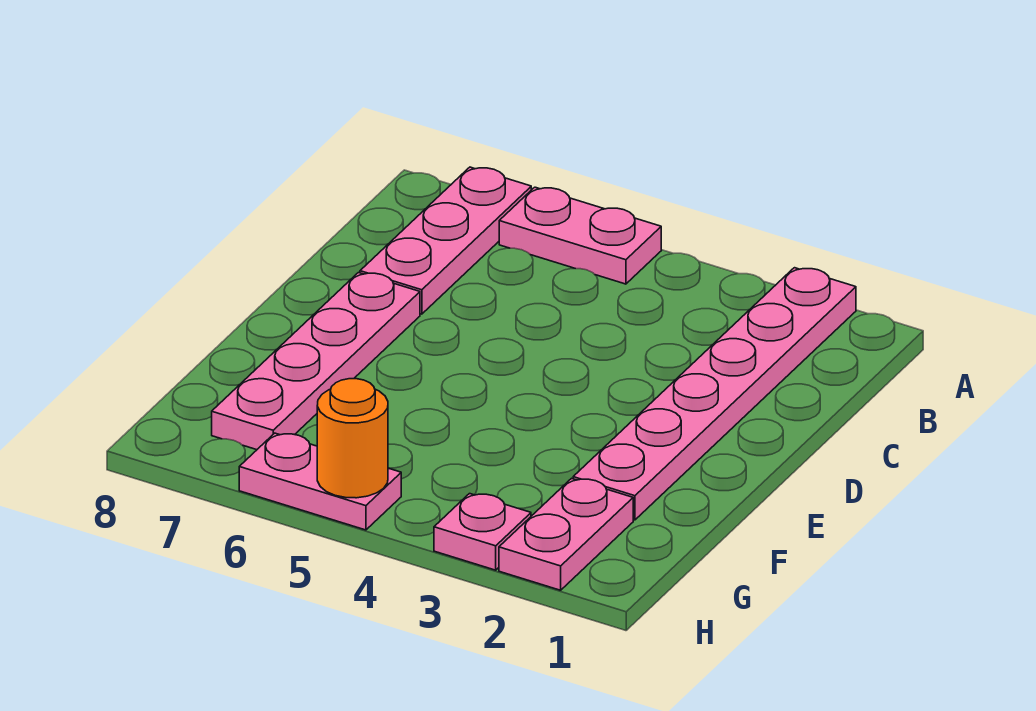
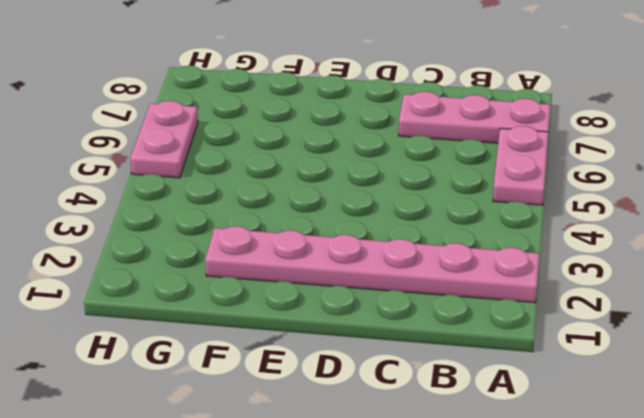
none -> pink plate D7:G7 level 1
none -> pink plate G2:H2 level 1

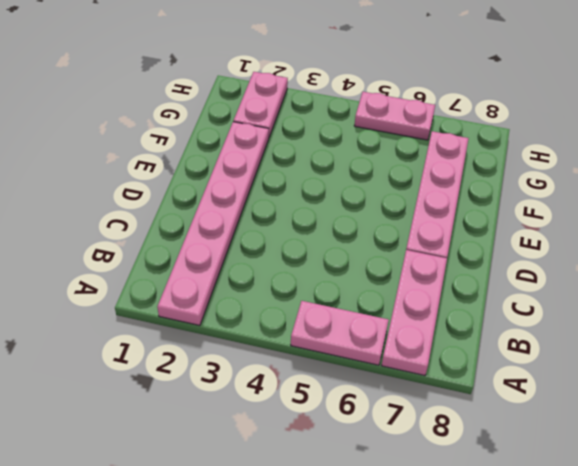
none -> pink plate H3 level 1
none -> orange round brick H5 level 2

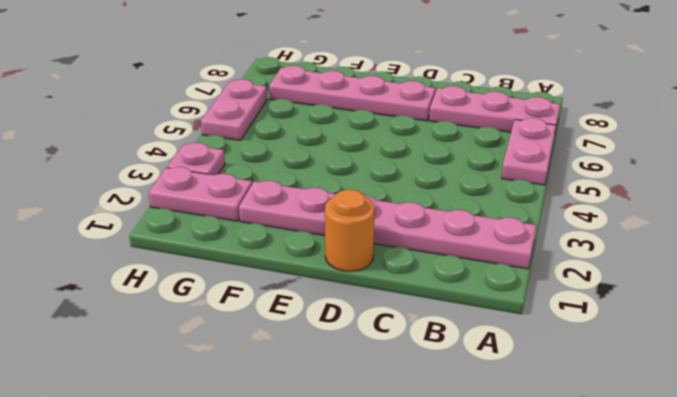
orange round brick D1 level 1 -> orange round brick H5 level 2

